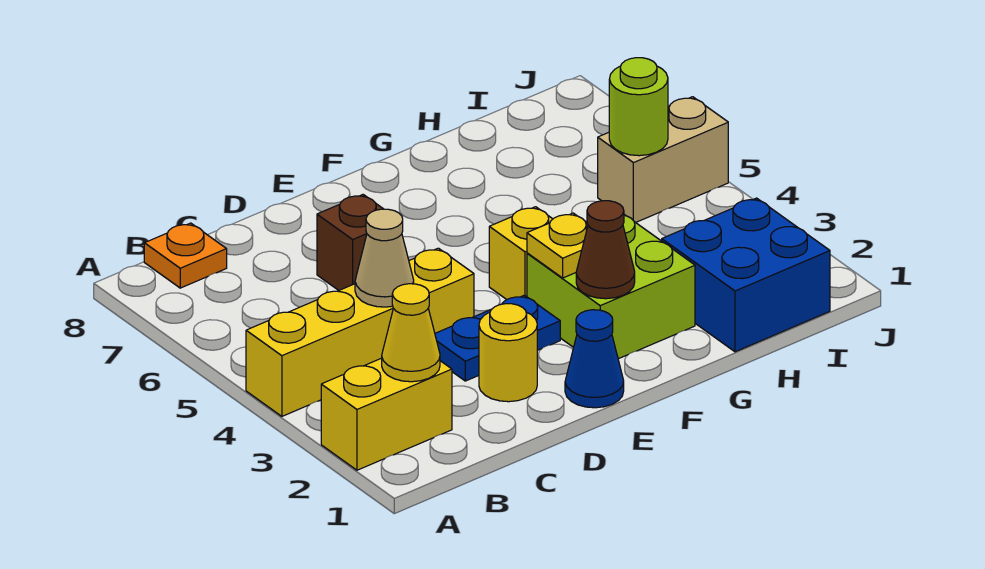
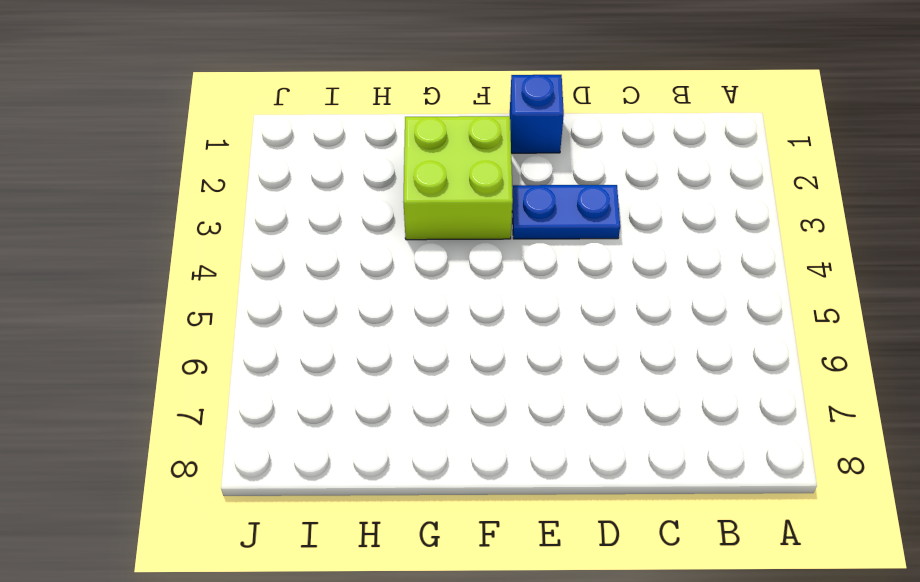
blue brick E1 level 1 -> blue cone E1 level 1
none -> yellow brick A2:B2 level 1
none -> yellow brick A4:D4 level 1
none -> orange plate B8 level 1

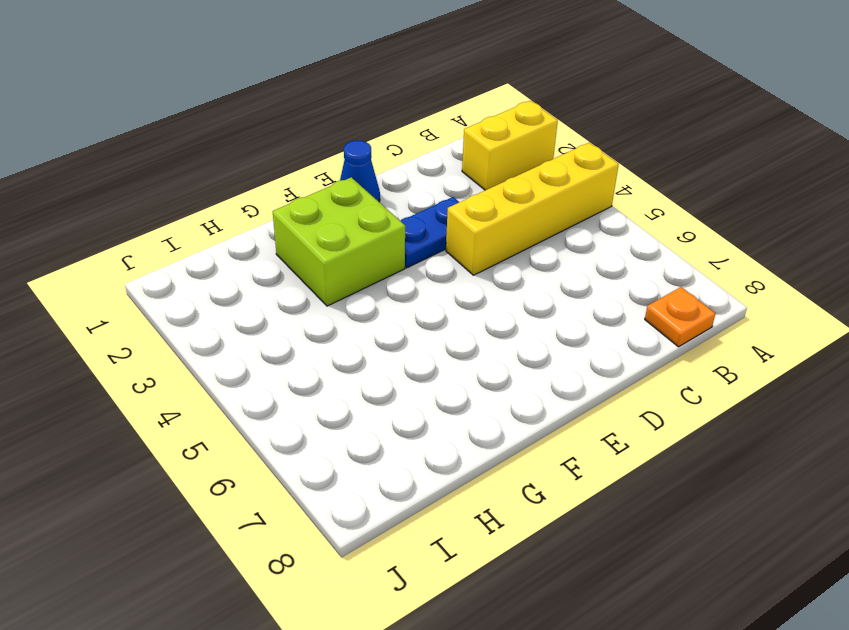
none -> yellow round brick D2 level 1
none -> brown brick D6 level 1
none -> yellow brick F4 level 1

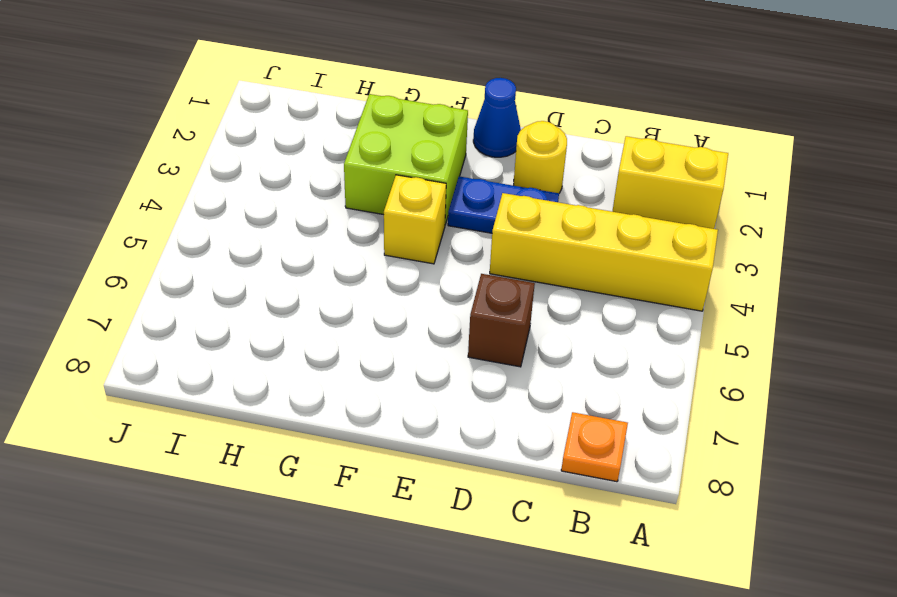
none -> blue brick H1:I2 level 1
none -> tan brick I5:J5 level 1
none -> yellow cone B2 level 2

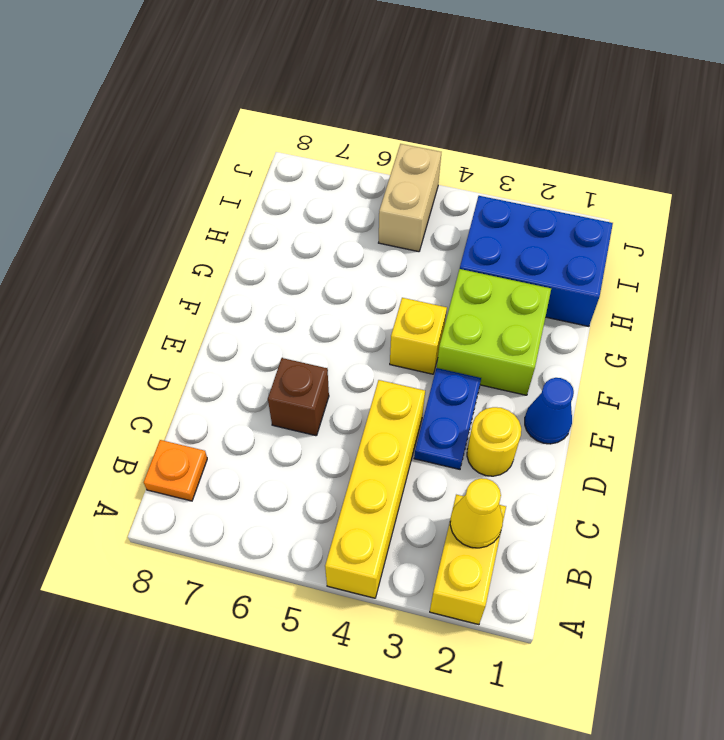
blue brick H1:I3 level 1 -> blue brick H1:I2 level 1
none -> tan cone C4 level 2
none -> brown cone F2 level 2
none -> yellow plate F3 level 2

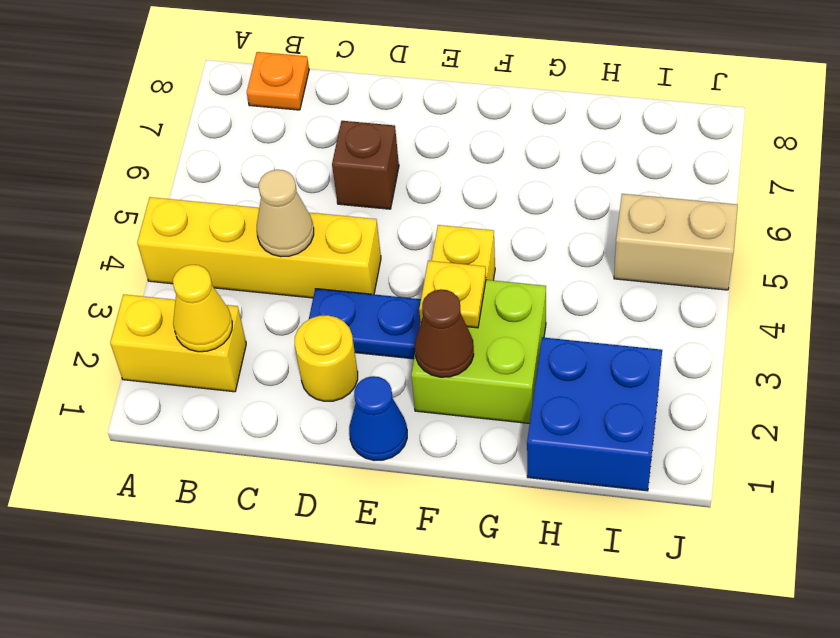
none -> lime round brick I5 level 2

